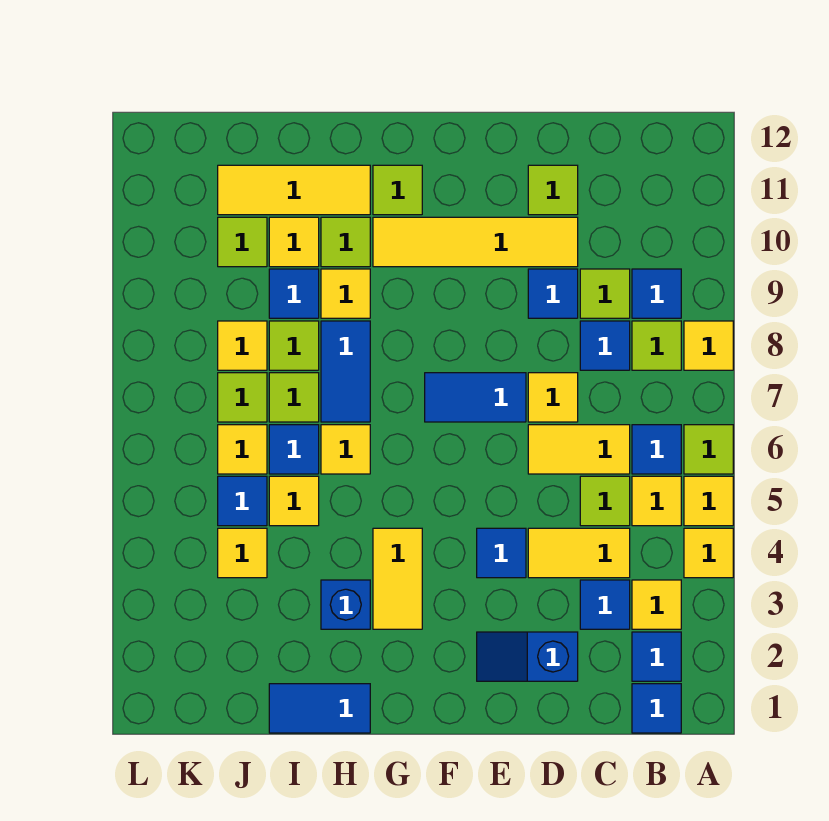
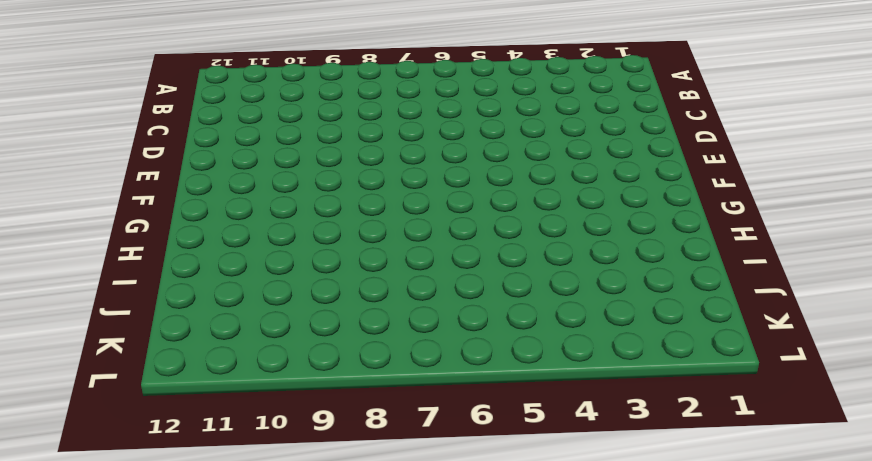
none -> yellow tile A4 level 1
none -> yellow tile A5 level 1
none -> lime tile A6 level 1
none -> yellow tile A8 level 1

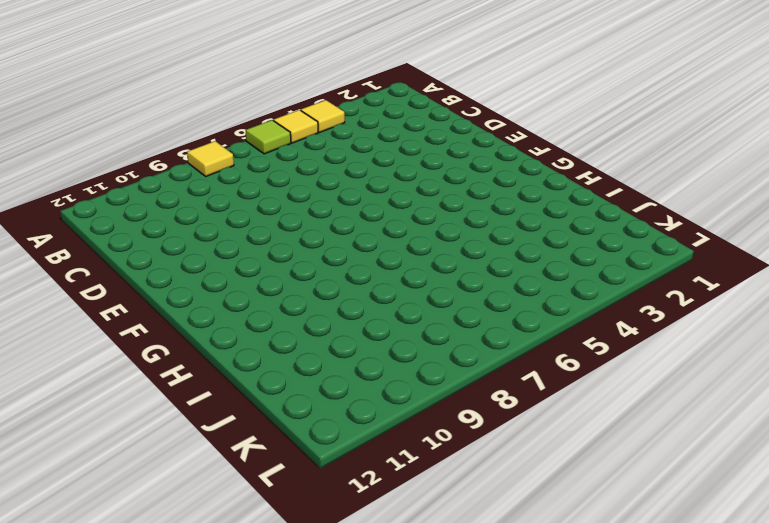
none -> blue tile B1 level 1
none -> blue tile B2 level 1
none -> yellow tile B3 level 1
none -> yellow tile B5 level 1

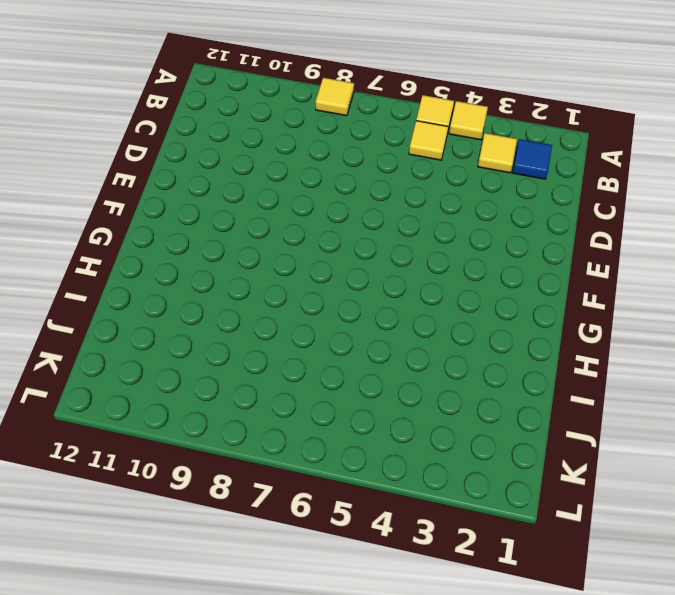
none -> lime tile A6 level 1
none -> blue tile B1 level 1
none -> blue tile B6 level 1
none -> lime tile B8 level 1

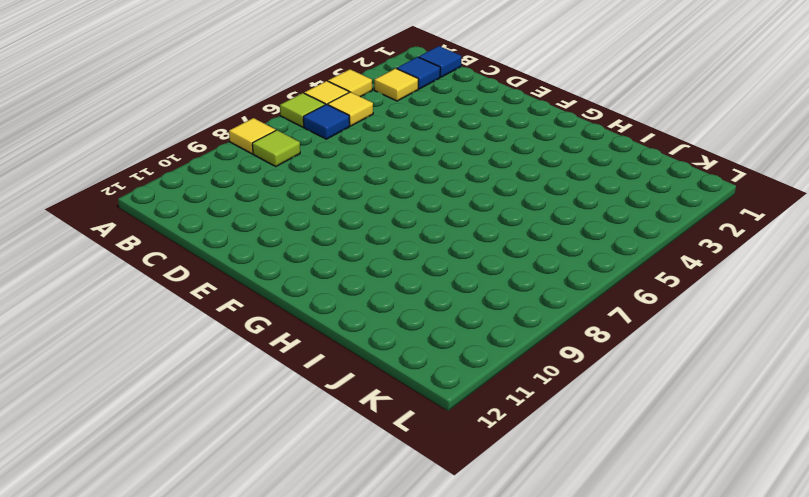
none -> blue tile B9 level 1
none -> blue tile C3 level 1
none -> yellow tile C4:D4 level 1
none -> lime tile C5 level 1

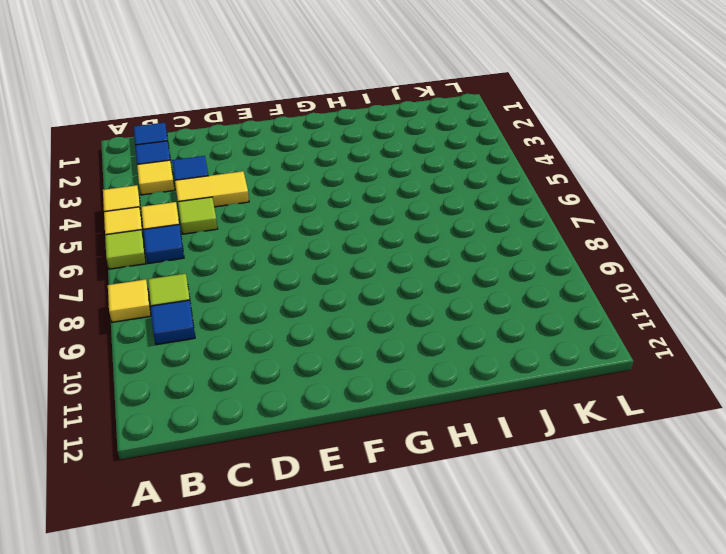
none -> yellow tile C6:D6 level 1
none -> blue tile C8 level 1
none -> lime tile C9 level 1
none -> blue slope D2:E2 level 1 top D

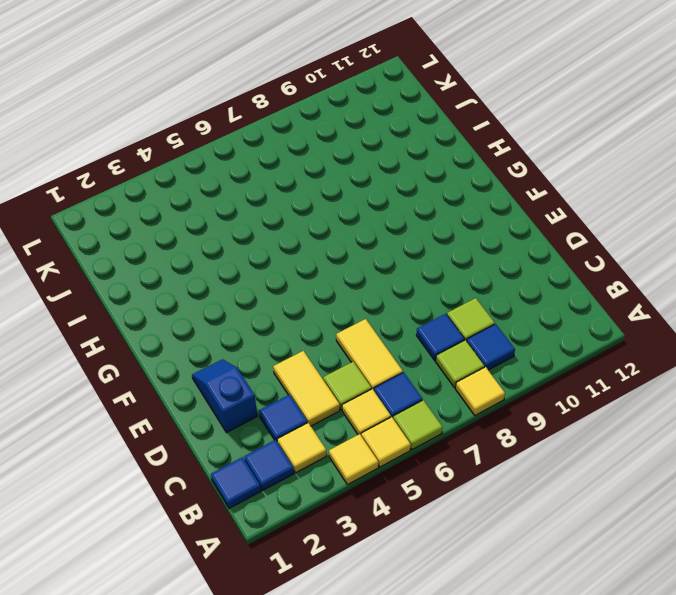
none -> yellow tile D7 level 1
none -> blue tile D9 level 1
none -> yellow tile D10:G10 level 1
none -> lime tile D11 level 1

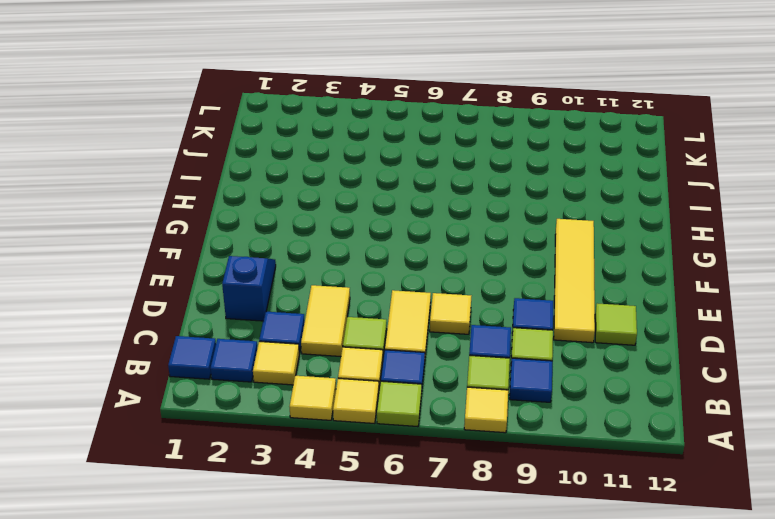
none -> blue tile E4 level 1
none -> blue tile E7:F7 level 1
none -> yellow tile G3:G4 level 1
none -> lime tile G11 level 1

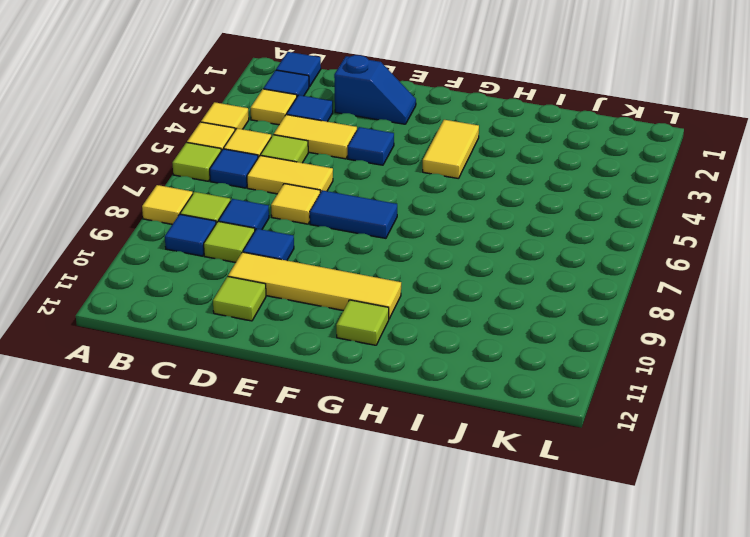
none -> blue tile H1:I1 level 1
none -> blue brick H3 level 1
none -> yellow tile H6 level 1
none -> blue tile H7:H8 level 1

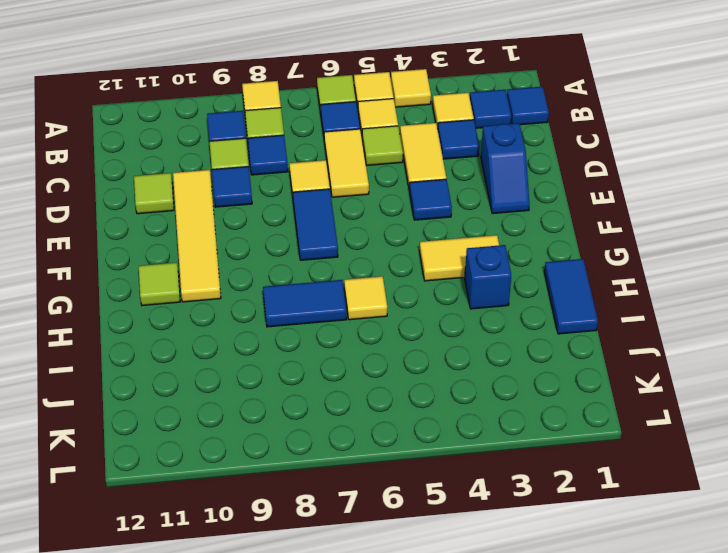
none -> yellow tile H9 level 1
none -> lime tile H10 level 1
none -> yellow tile H11:J11 level 1
none -> yellow tile I5 level 1

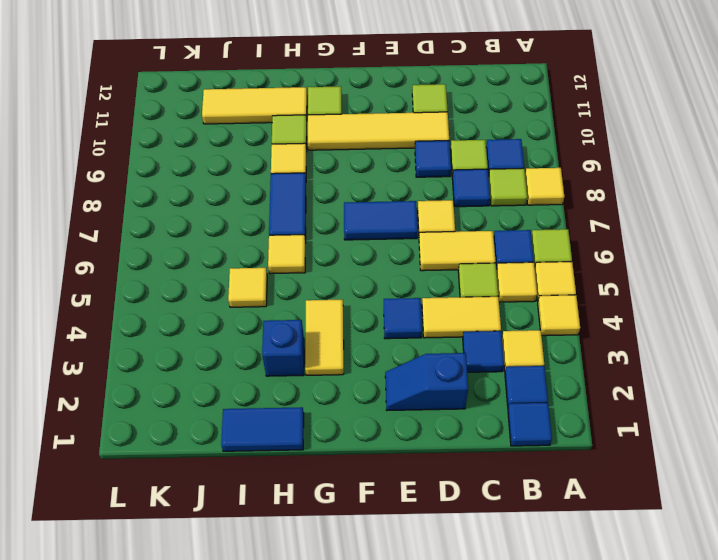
none -> blue tile I6 level 1
none -> lime tile I7 level 1
none -> lime tile I8 level 1
none -> blue tile I9 level 1

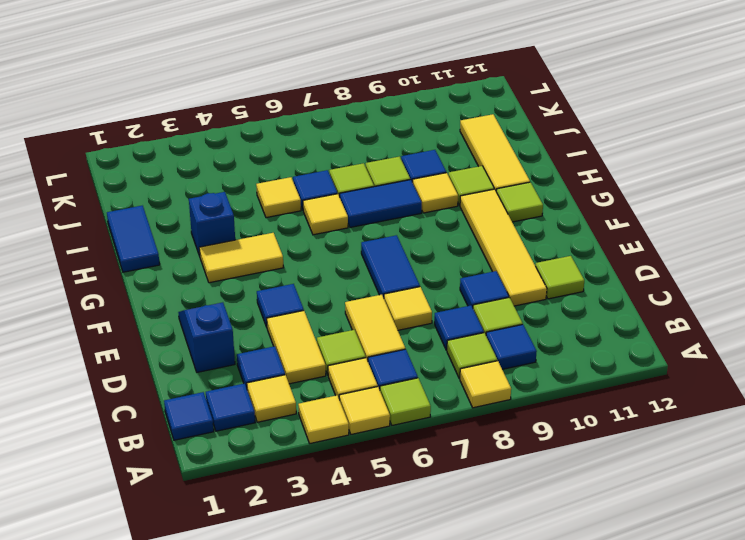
none -> yellow tile I10 level 1
none -> yellow tile J4 level 1
none -> blue tile J5 level 1
none -> yellow tile J6 level 1

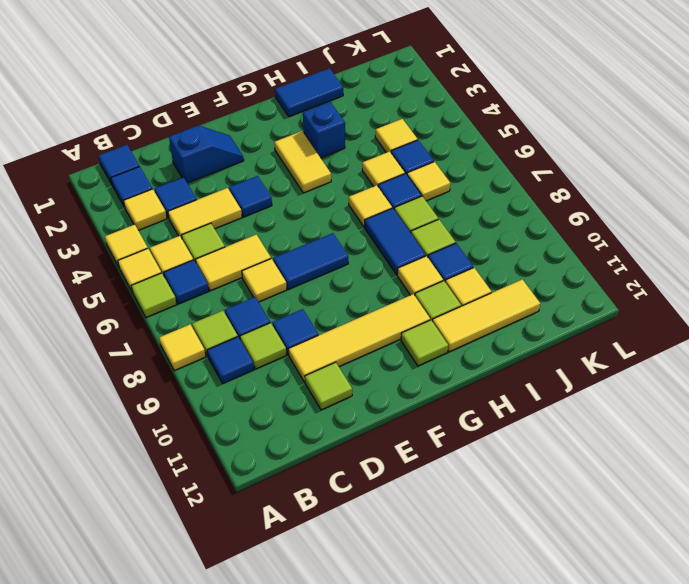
none -> lime tile J7 level 1
none -> yellow tile J8 level 1
none -> lime tile J10 level 1

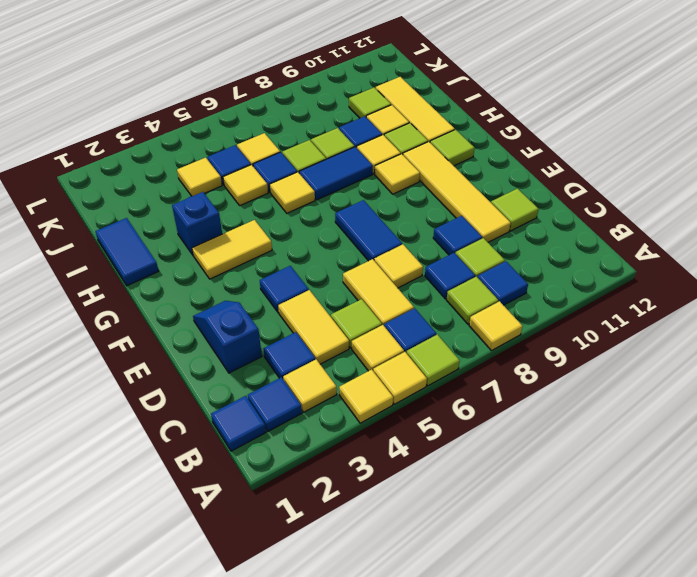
yellow tile G9 level 1 -> yellow tile J8 level 1
none -> lime tile J7 level 1

